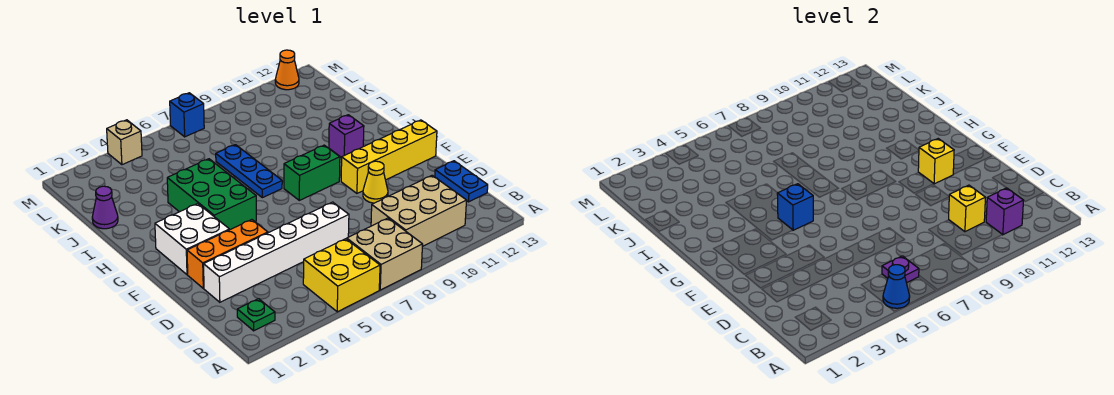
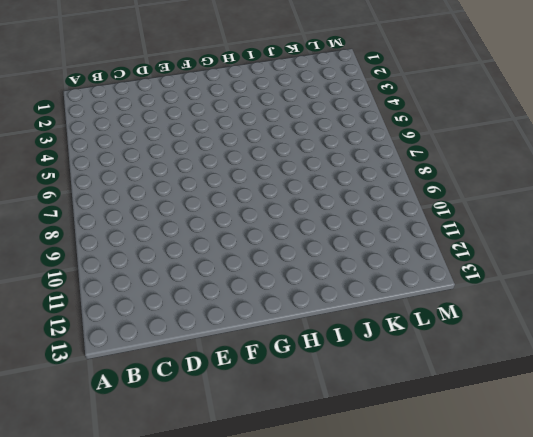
none -> yellow brick A5:B6 level 1
none -> tan brick A7:B8 level 1
none -> green plate B2 level 1

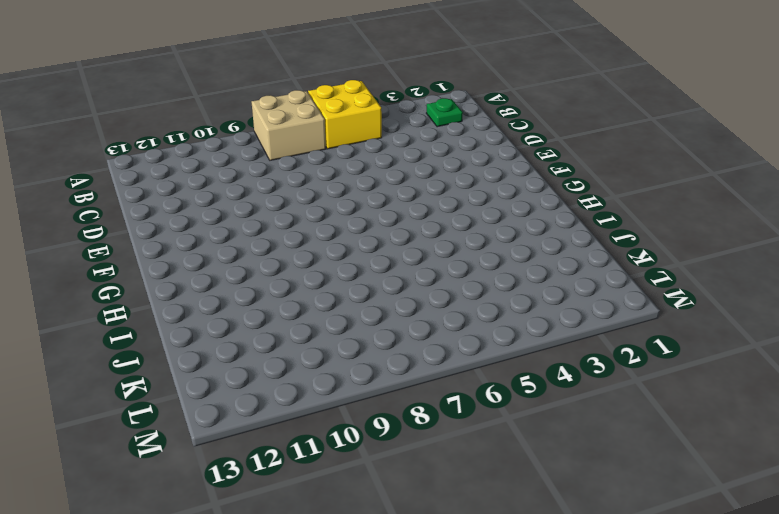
none -> tan brick B9:C11 level 1
none -> blue plate C13:D13 level 1
none -> white brick D2:D7 level 1

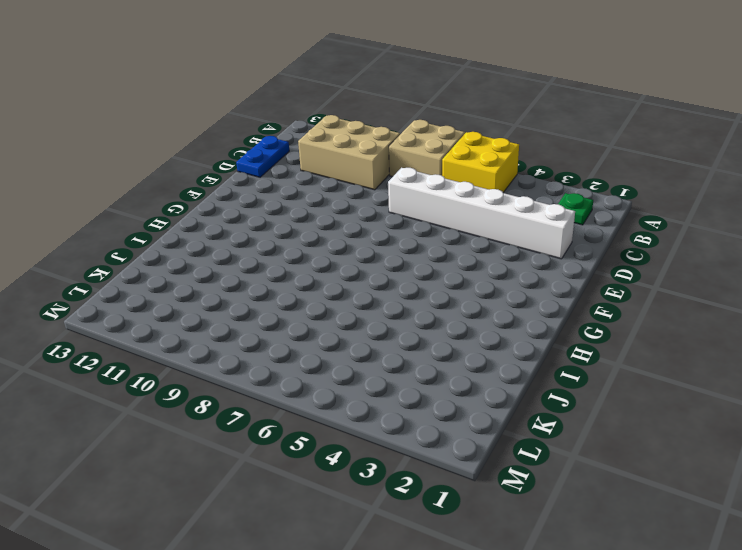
none -> orange brick E2:E4 level 1
none -> yellow cone E10 level 1
none -> white brick F2:G3 level 1

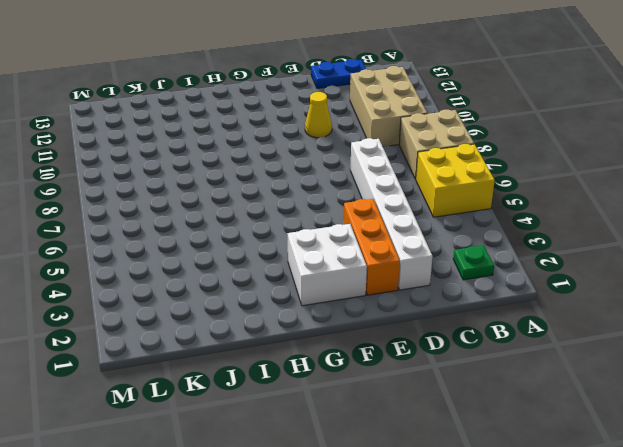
none -> yellow brick F10:F13 level 1
none -> green brick G4:I5 level 1
none -> green brick G8:G9 level 1

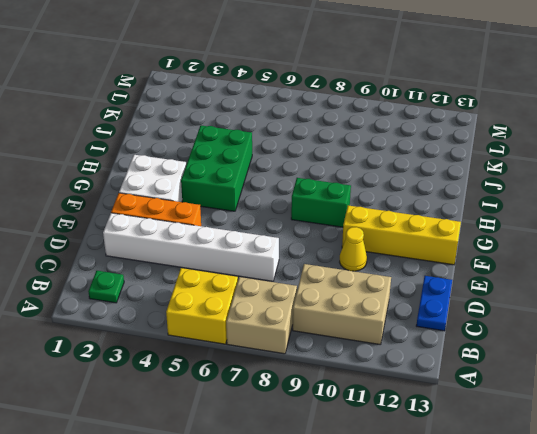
none -> blue plate H7:J7 level 1
none -> purple brick H11 level 1
none -> purple cone J1 level 1

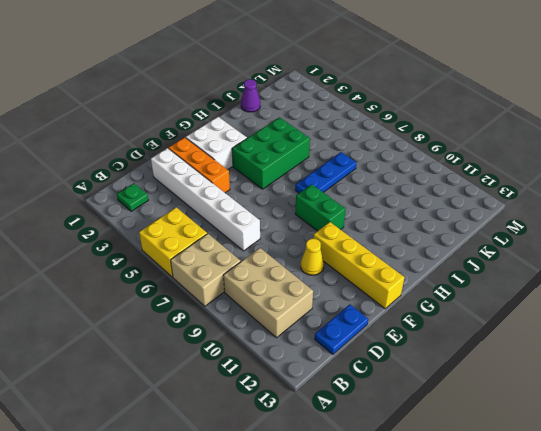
none -> purple brick H11 level 1
none -> tan brick M4 level 1
none -> blue brick M7 level 1

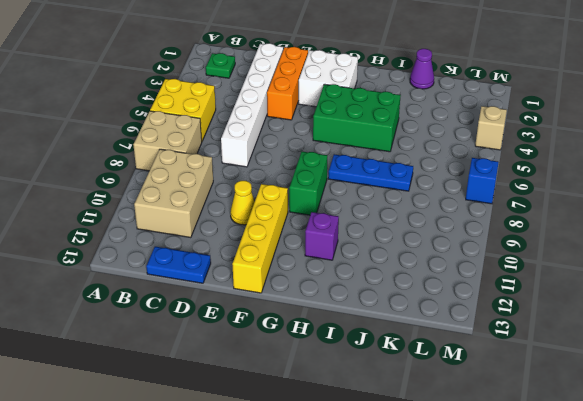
none -> orange cone M12 level 1
none -> blue cone A5 level 2
none -> purple plate B6 level 2

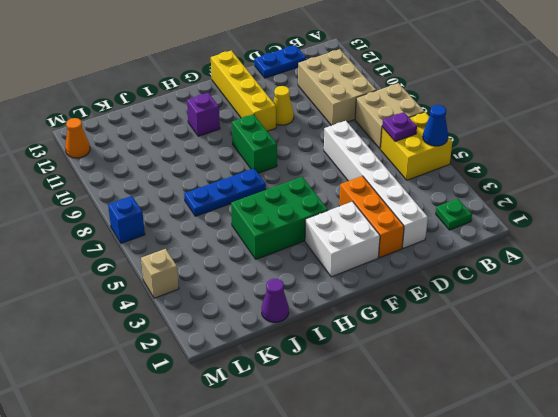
none -> purple brick B11 level 2
none -> yellow brick C10 level 2
none -> yellow brick F11 level 2

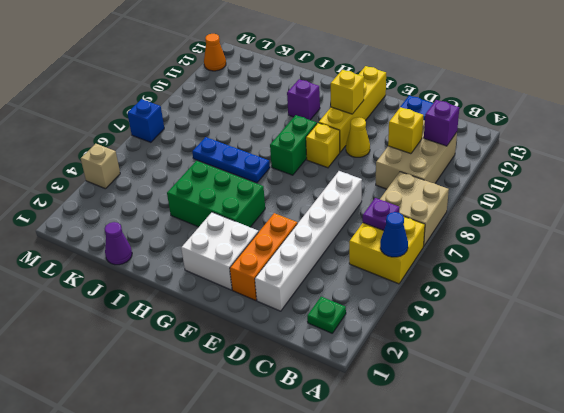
yellow brick F9 level 1 -> none
none -> blue brick G5 level 2

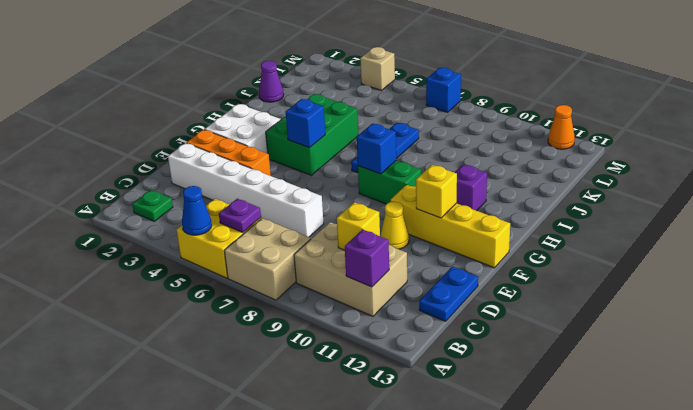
blue brick G8 level 2 -> none

